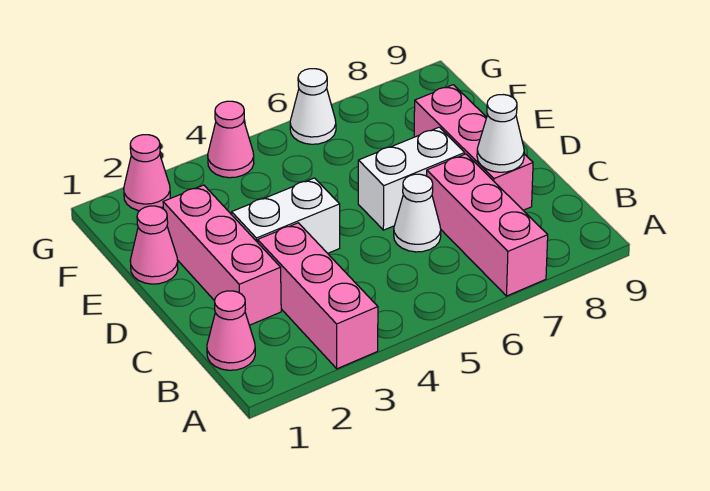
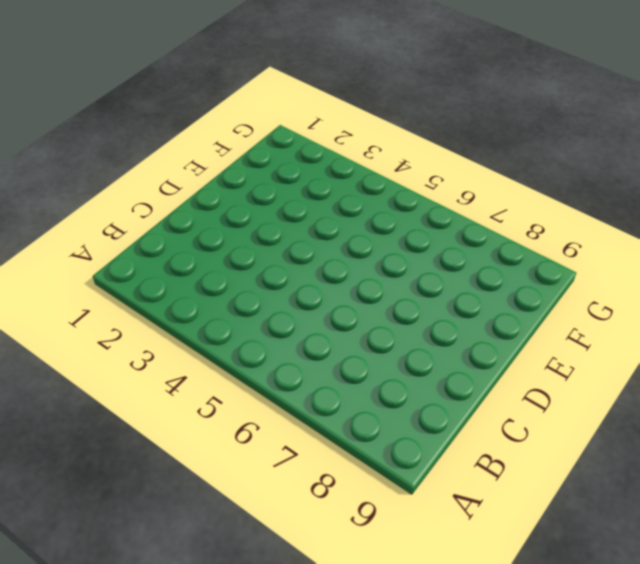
none -> pink brick A3:C3 level 1
none -> pink brick A7:C7 level 1
none -> pink cone B1 level 1

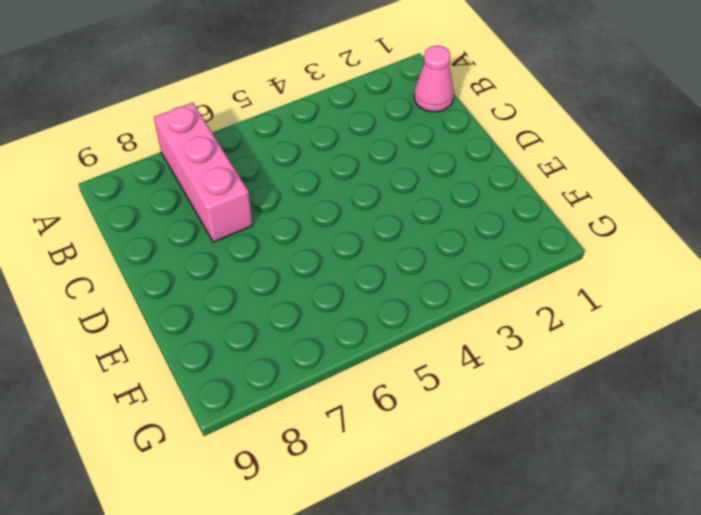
none -> pink brick A3:C3 level 1
none -> pink brick C2:E2 level 1
none -> white cone C6 level 1

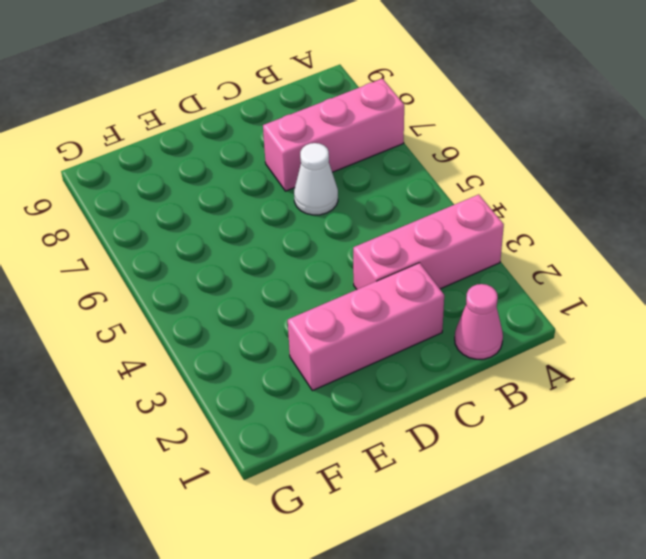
none -> pink brick C8:E8 level 1
none -> white brick D3:D4 level 1
none -> white brick D6:D7 level 1

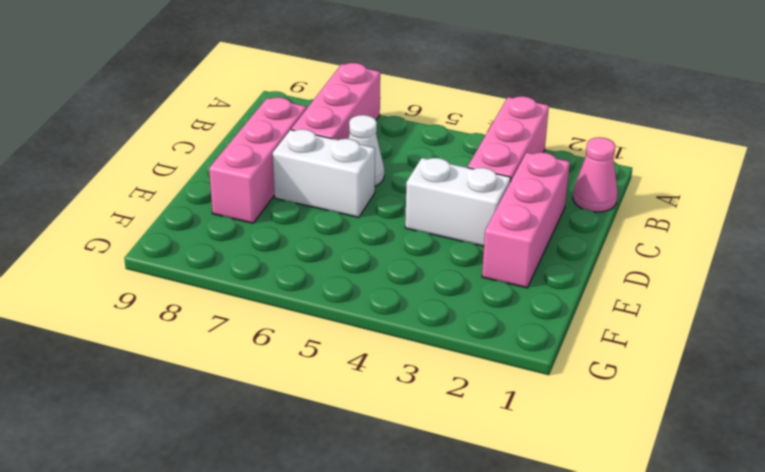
none -> pink cone E1 level 1
none -> pink cone G2 level 1
none -> pink cone G4 level 1

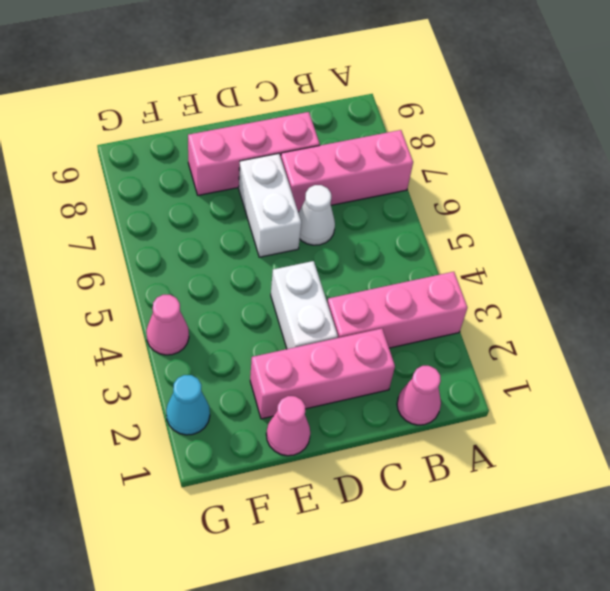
cyan cone G2 level 1 -> pink cone G2 level 1
none -> white cone G6 level 1
none -> white cone C8 level 2

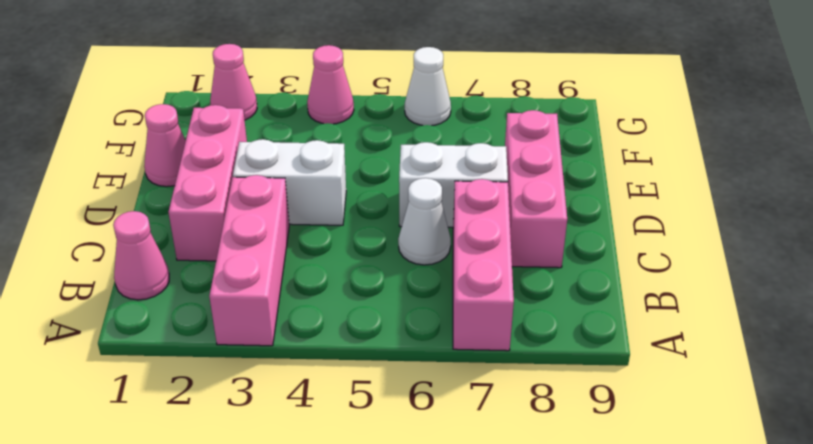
none -> white cone C8 level 2

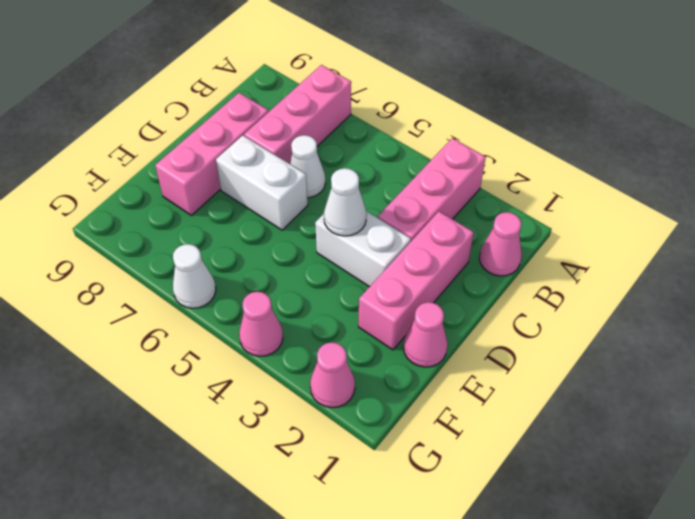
white cone D4 level 2 -> white cone C8 level 2

